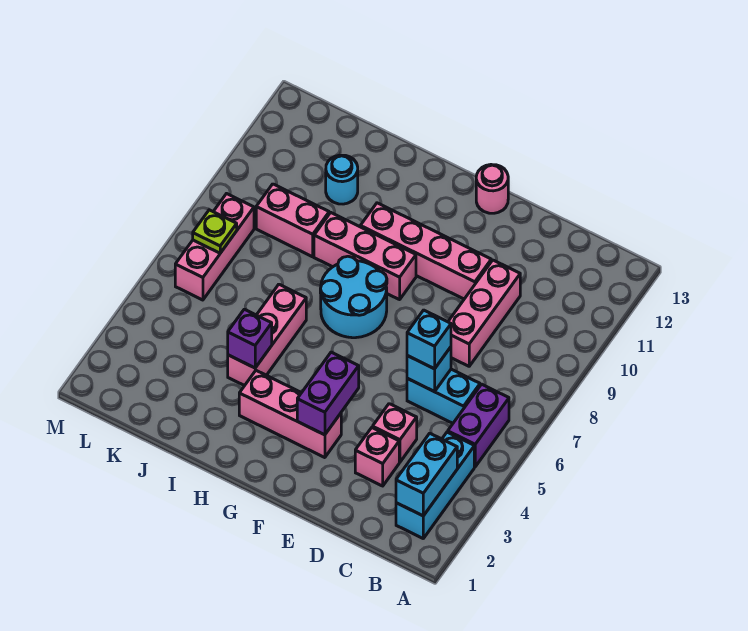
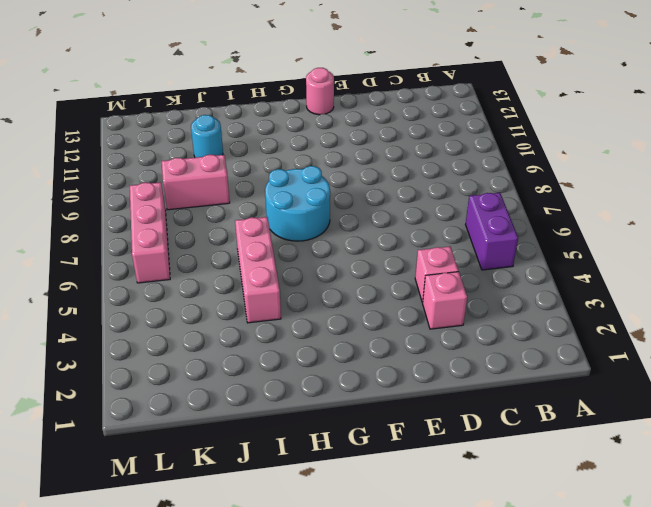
none -> cyan brick B2:B4 level 1
none -> cyan brick C6:D6 level 1
none -> pink brick D8:D10 level 1

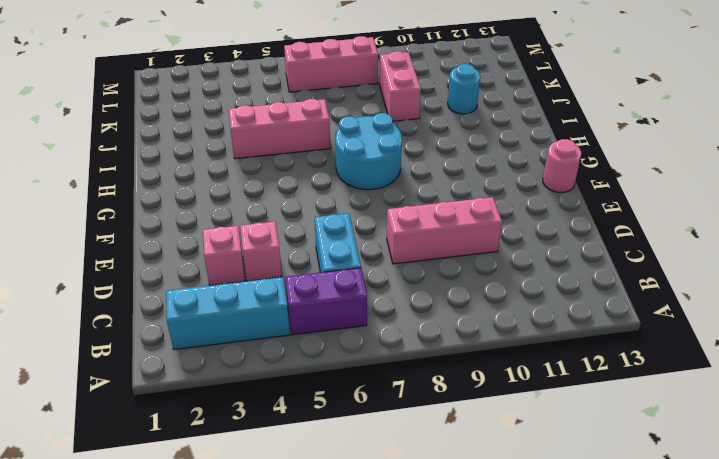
none -> pink brick E10:H10 level 1
none -> pink brick F3:H3 level 1
none -> pink brick G9:I9 level 1

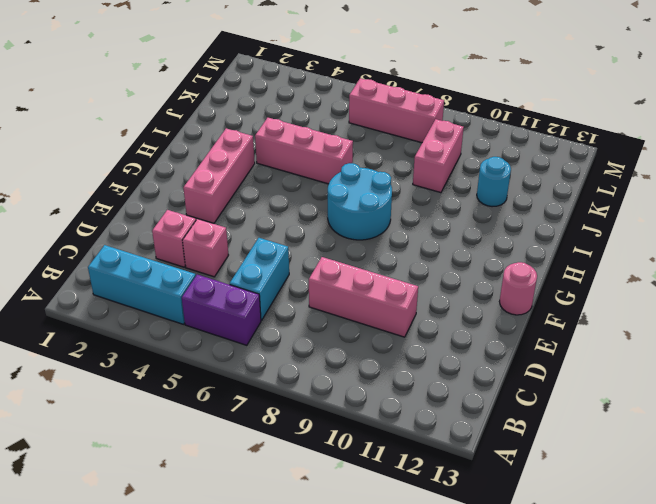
none -> pink brick E10:H10 level 1
none -> pink brick G9:I9 level 1
none -> cyan brick B2:B3 level 2

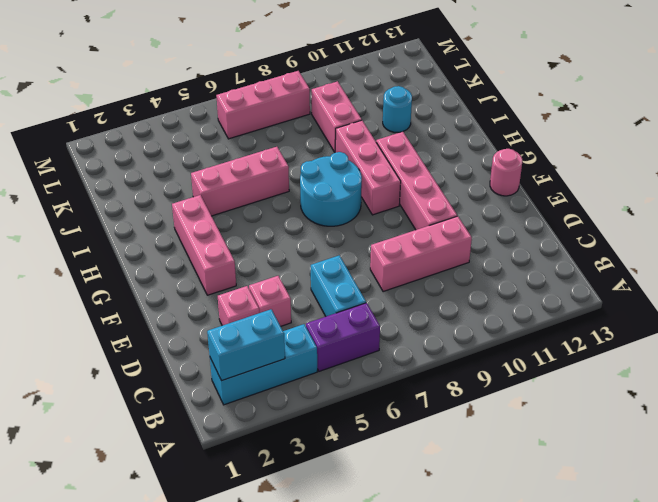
none -> cyan brick D6 level 2
none -> purple brick F3:F4 level 2
none -> purple brick I4 level 2

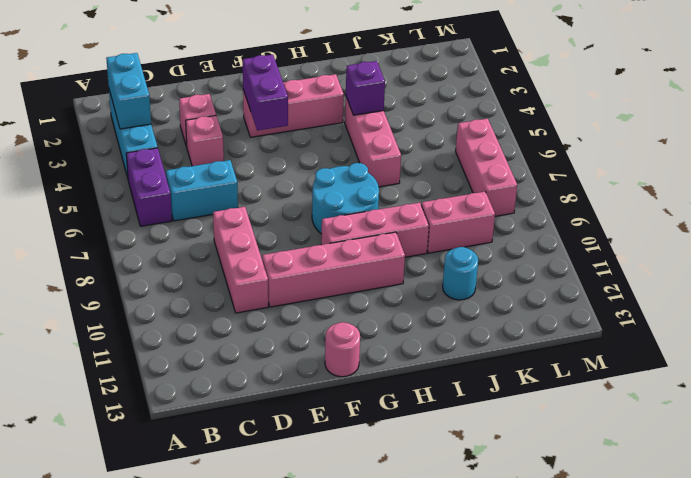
none -> cyan brick D6 level 2
none -> lime plate L7 level 2
none -> cyan brick D6 level 3

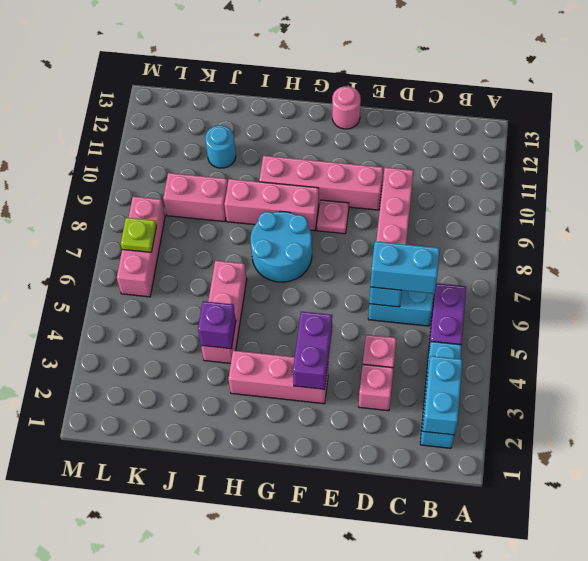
cyan brick C6:D6 level 3 -> cyan brick D6 level 3
pink plate F9 level 1 -> none

